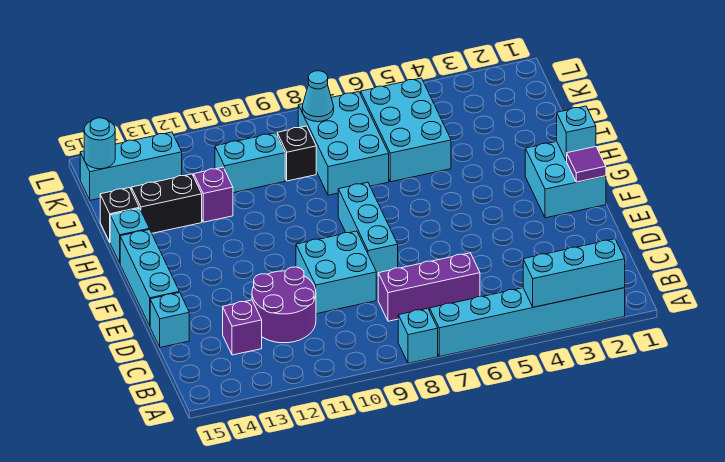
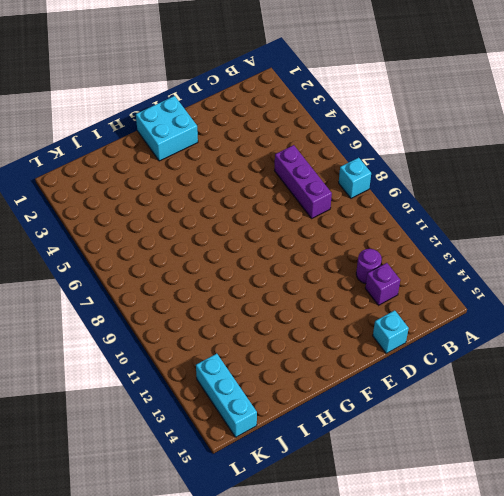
purple round brick C12 level 1 -> purple round brick C11:D12 level 1
none -> cyan brick A2:A7 level 1
none -> cyan brick D9:E10 level 1
none -> cyan brick E8:G8 level 1

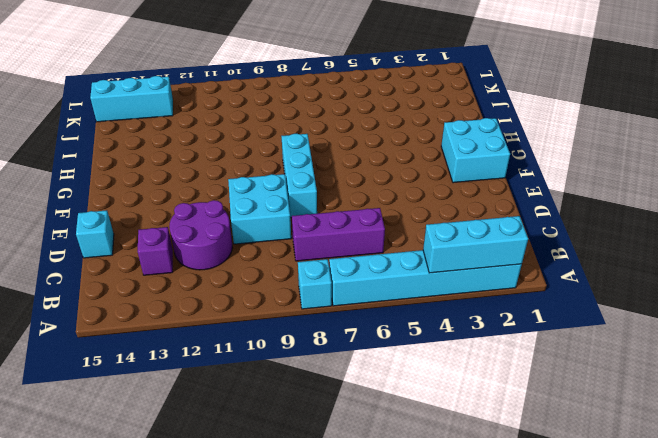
none -> cyan brick E15:G15 level 1
none -> cyan brick H15 level 1
none -> cyan brick I5:K6 level 1

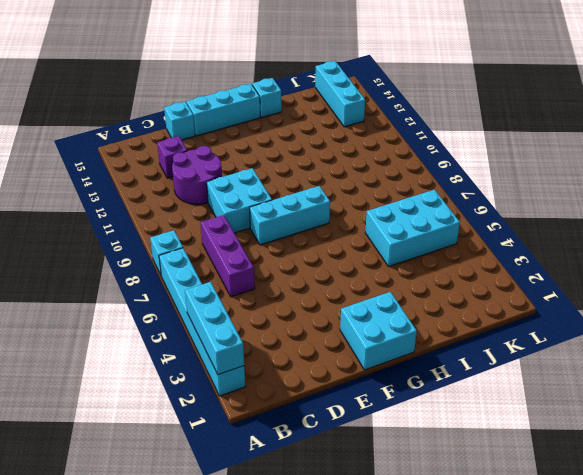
none -> cyan brick I7:K8 level 1
none -> purple brick I12 level 1
none -> black brick I13:I14 level 1

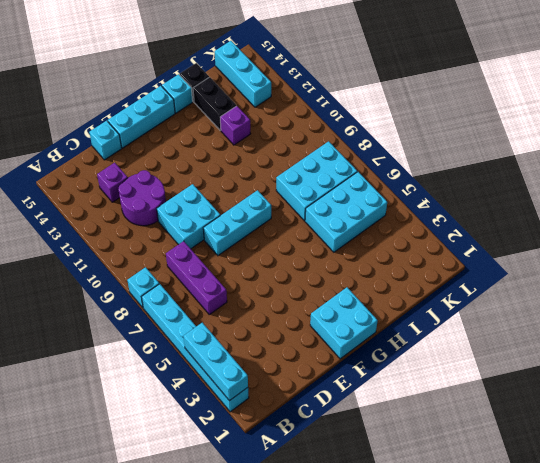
none -> black brick J9 level 1
none -> cyan brick J10:J11 level 1
none -> purple tile F1 level 2

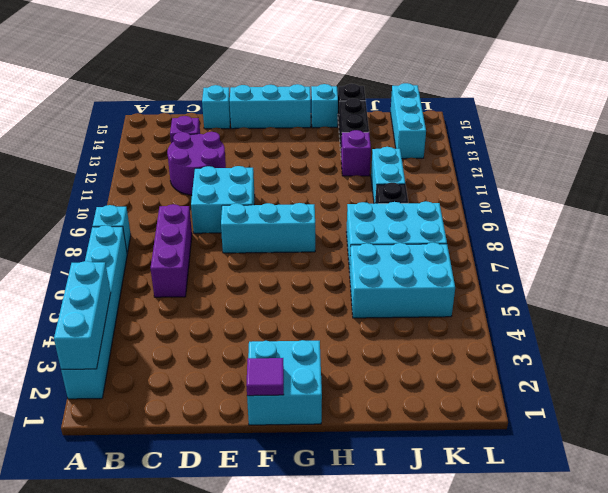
none -> cyan brick G1 level 2
none -> cyan cone K8 level 2
none -> cyan round brick K15 level 2

